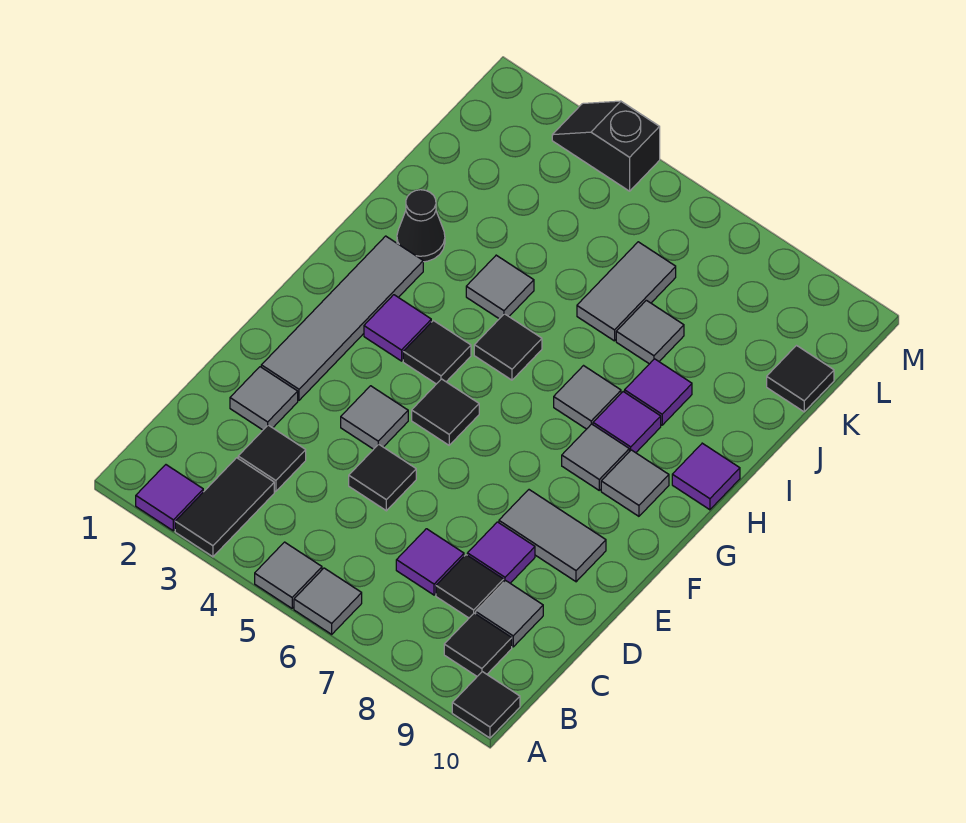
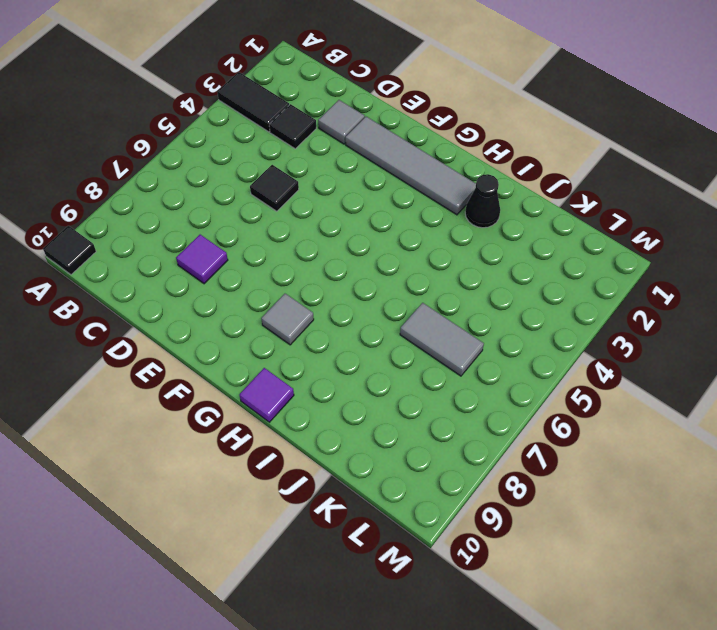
none -> purple tile A2 level 1
none -> grey tile A5 level 1
none -> grey tile A6 level 1
none -> black tile B9 level 1

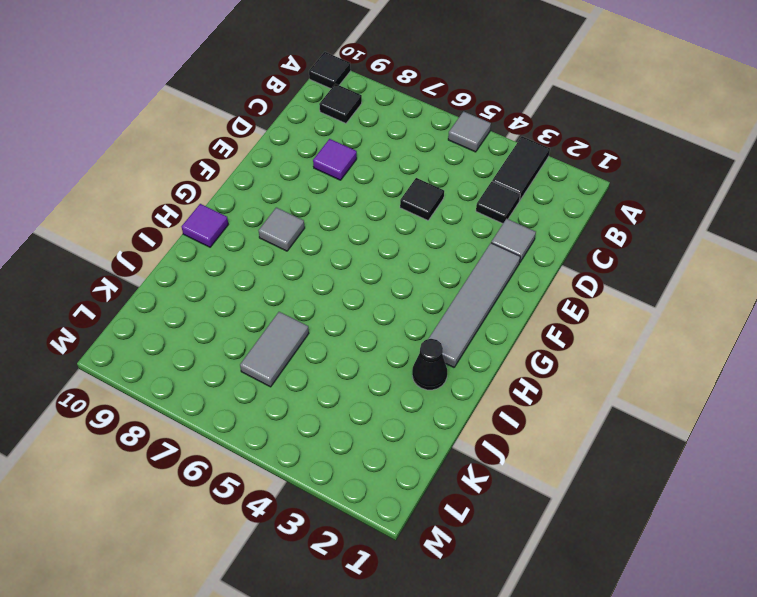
none -> purple tile A2 level 1
none -> grey tile A6 level 1
none -> purple tile C7 level 1
none -> black tile C8 level 1

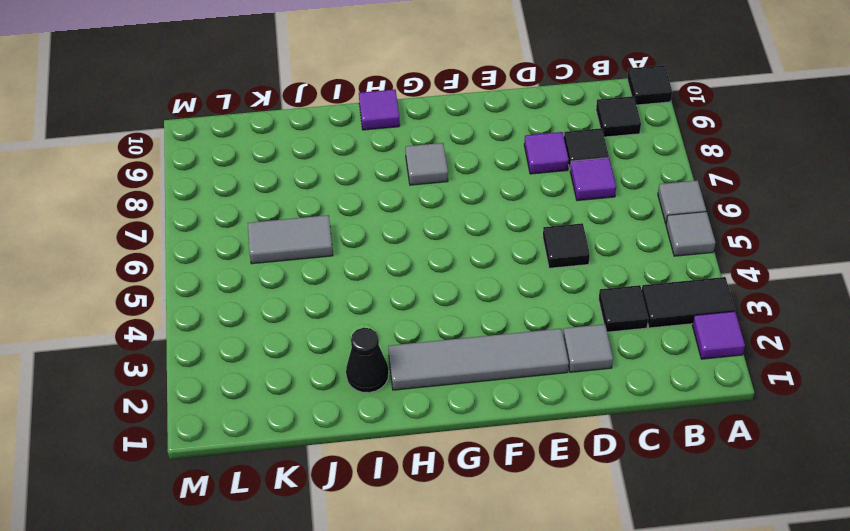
none -> grey tile C9 level 1
none -> grey tile E4 level 1
none -> grey tile E8:E9 level 1
none -> black tile F5 level 1

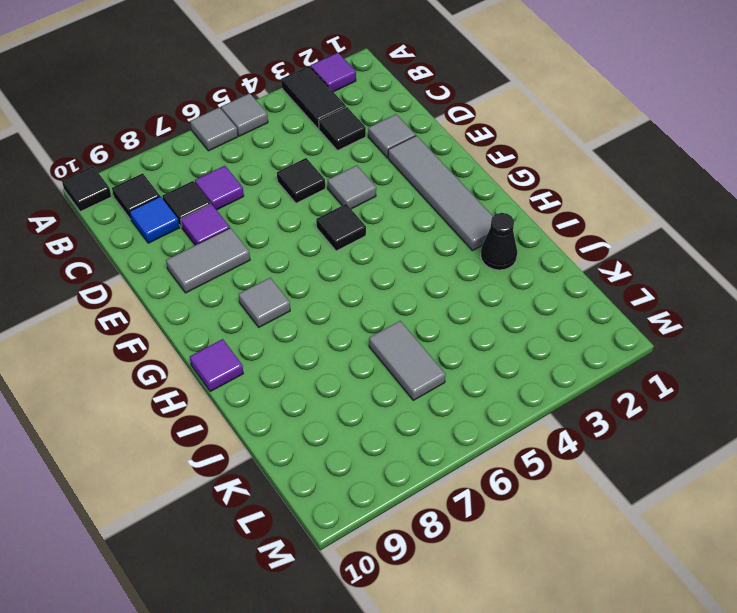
blue tile C9 level 1 -> grey tile C9 level 1
none -> purple tile G3 level 1
none -> black tile G4 level 1
none -> grey tile G9 level 1
none -> black tile H5 level 1

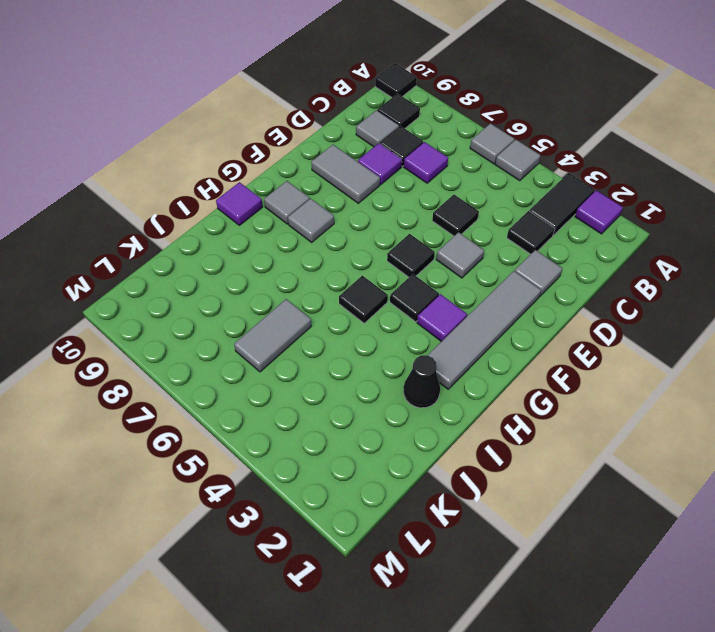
none -> grey tile H7 level 1
none -> purple tile H8 level 1
none -> grey tile I4 level 1
none -> purple tile I8 level 1

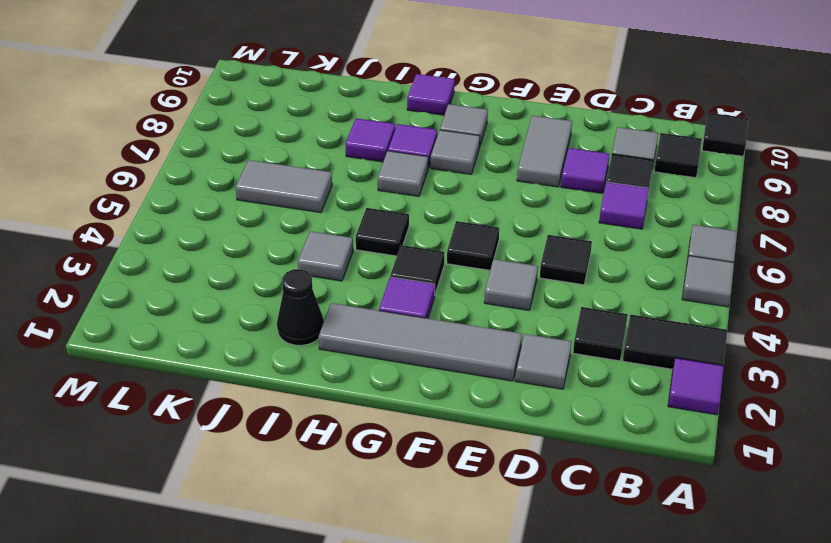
none -> grey tile J7 level 1
none -> black tile K10 level 1
none -> black slope M3:M4 level 1 top 4

